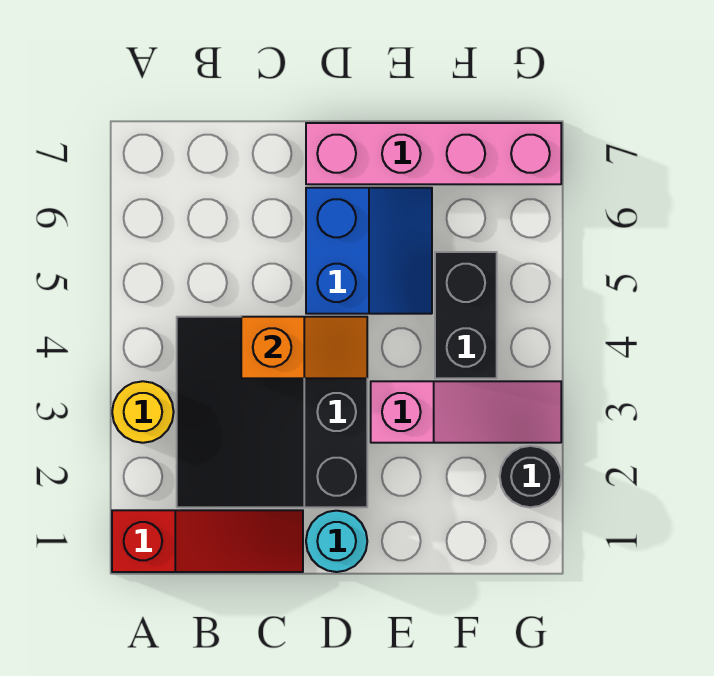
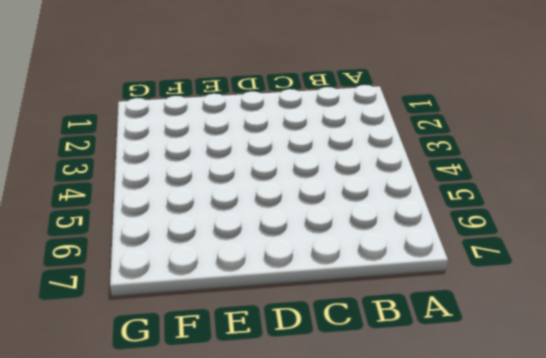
none -> red slope A1:C1 level 1 top A
none -> yellow round brick A3 level 1

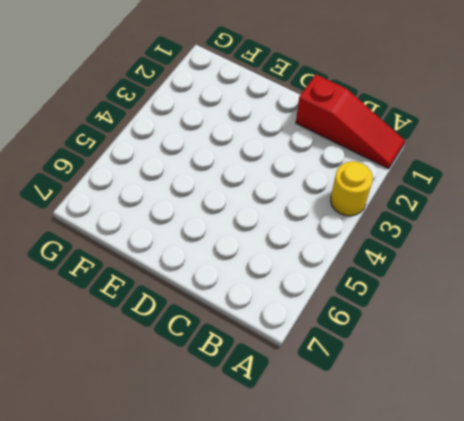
red slope A1:C1 level 1 top C -> red slope A1:C1 level 1 top A
none -> black slope B2:D4 level 1 top D
none -> cyan round brick D1 level 1

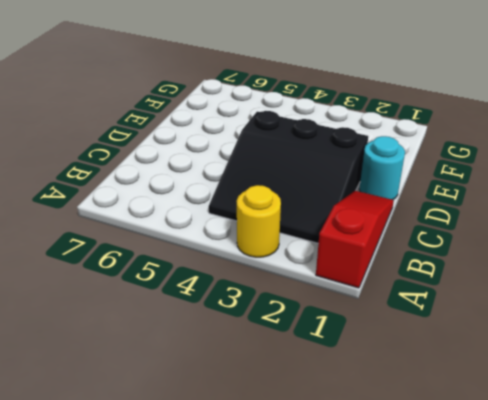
none -> blue slope D5:E6 level 1 top D
none -> pink brick D7:G7 level 1

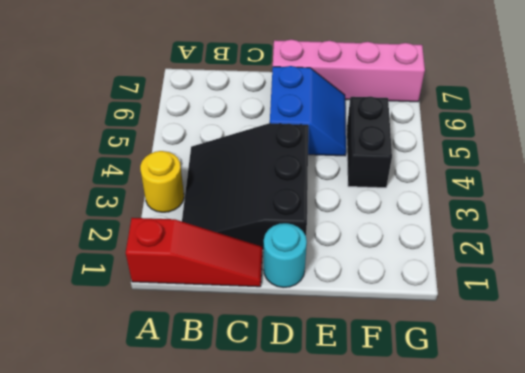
none -> pink slope E3:G3 level 1 top E
none -> black round brick G2 level 1

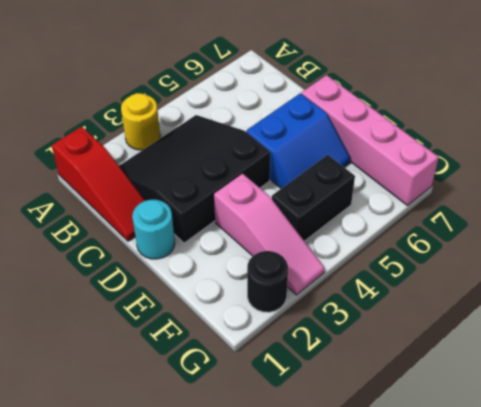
none -> orange slope C4:D4 level 2 top C

